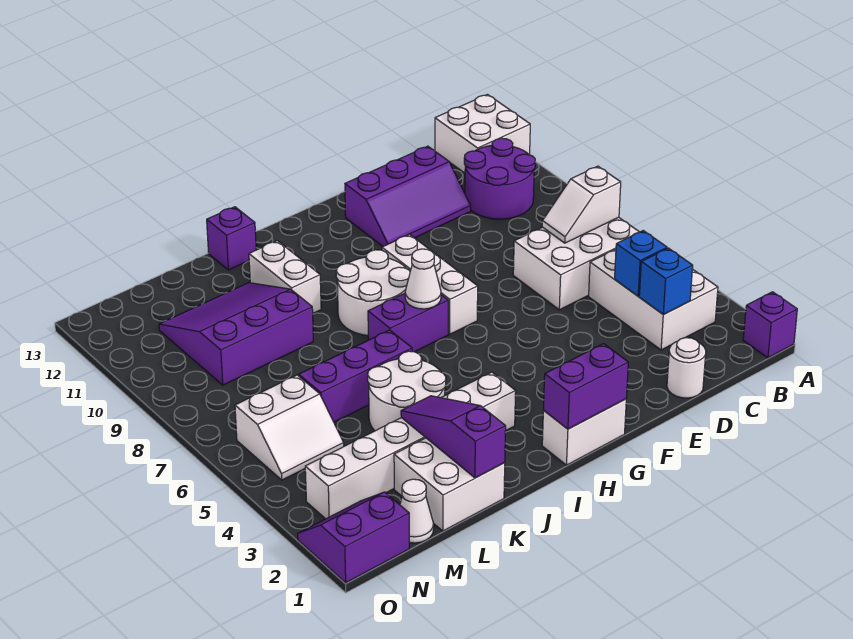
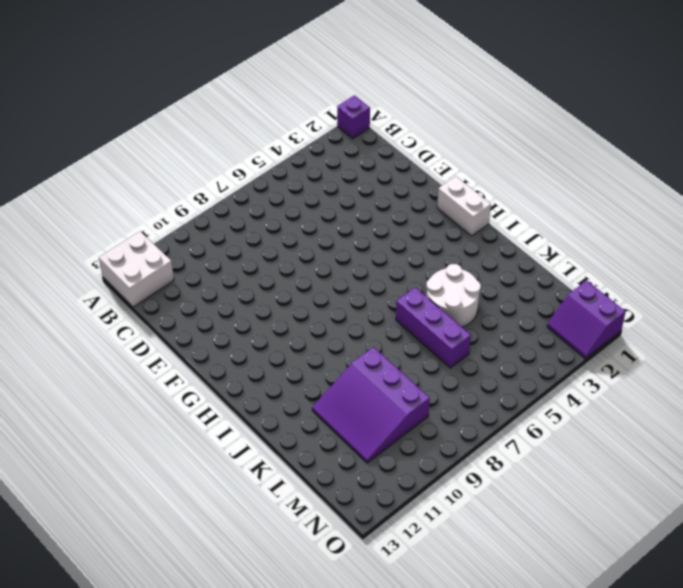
none -> white brick B3:C5 level 1
none -> white brick B6:D7 level 1
none -> purple round brick B10:C11 level 1

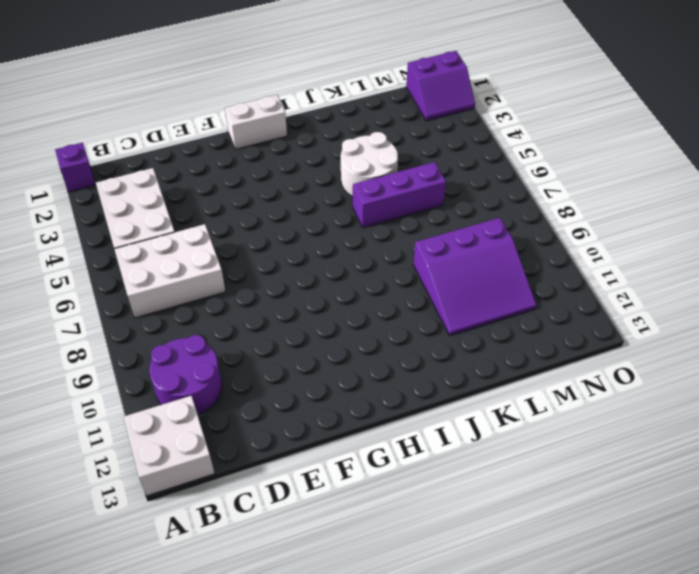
none -> white round brick D1 level 1
none -> purple slope D11:F12 level 1 top 12
none -> white brick G7:G9 level 1

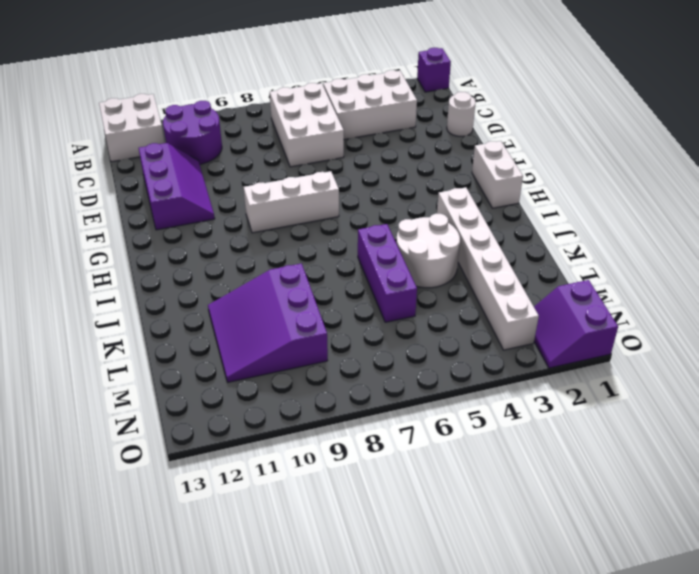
none -> purple brick H7:I7 level 1
none -> white round brick H8:I9 level 1
none -> white brick J10:J11 level 1

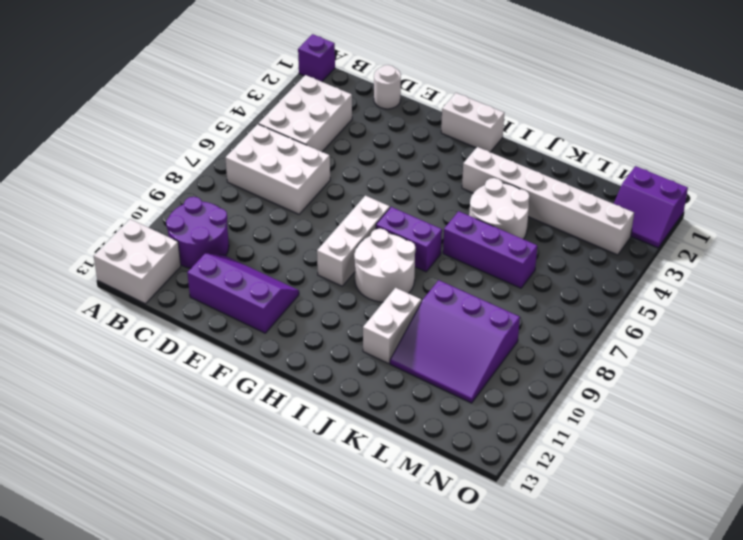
none -> purple brick J13 level 1
none -> white brick K1:L2 level 1
none -> white cone M1 level 1

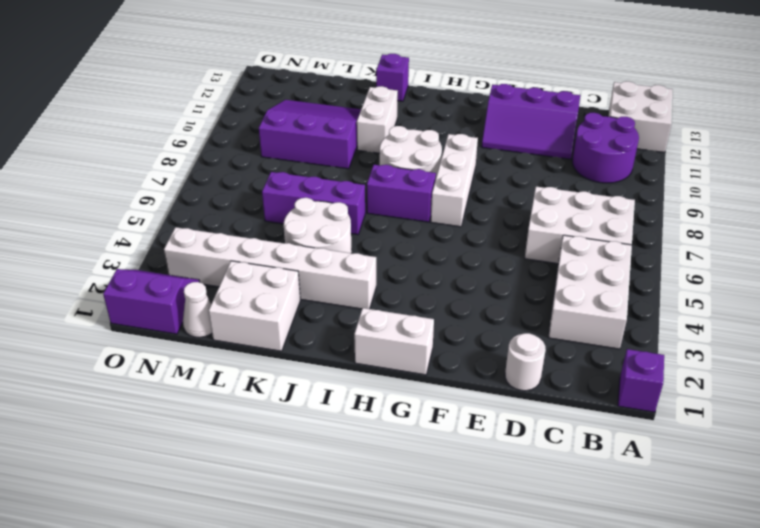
none -> white slope M5:N6 level 1 top 6
none -> white slope B7:C7 level 2 top B
none -> blue brick C3 level 2

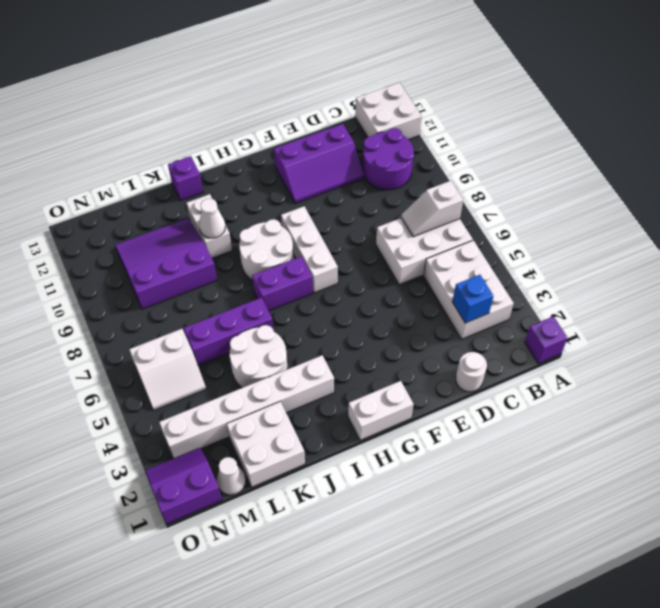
white cone J10 level 2 -> white cone H7 level 2
none -> blue brick C4 level 2
none -> purple brick G1:H1 level 2
none -> purple slope K1:K3 level 2 top 1

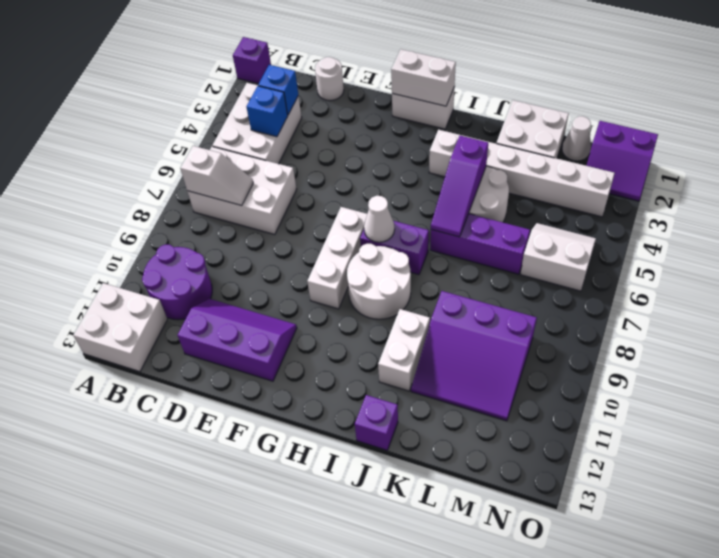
white brick G1:H1 level 2 -> purple brick G1:H1 level 2
purple slope J4:J6 level 2 top 4 -> purple slope K1:K3 level 2 top 1

